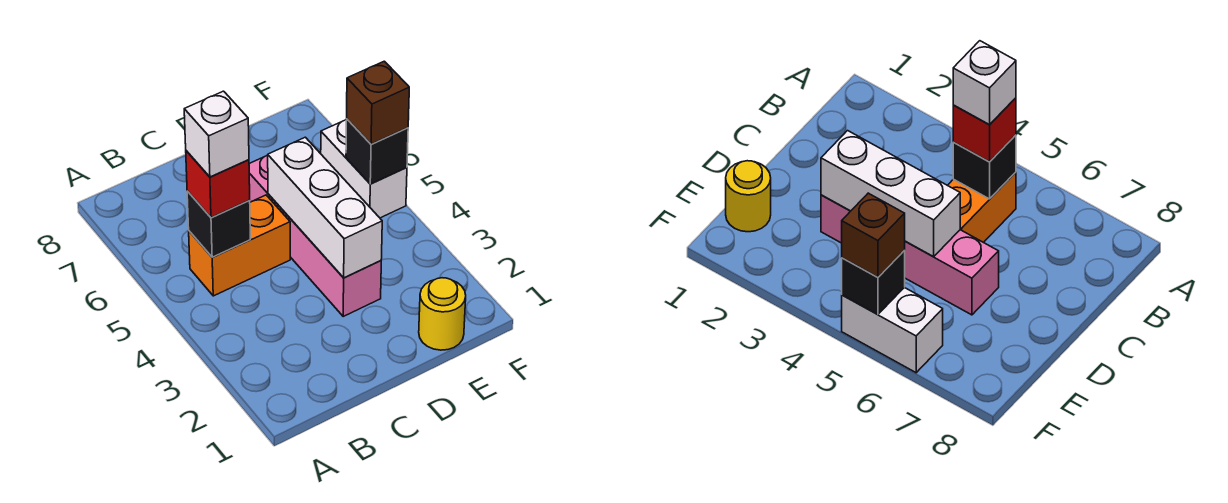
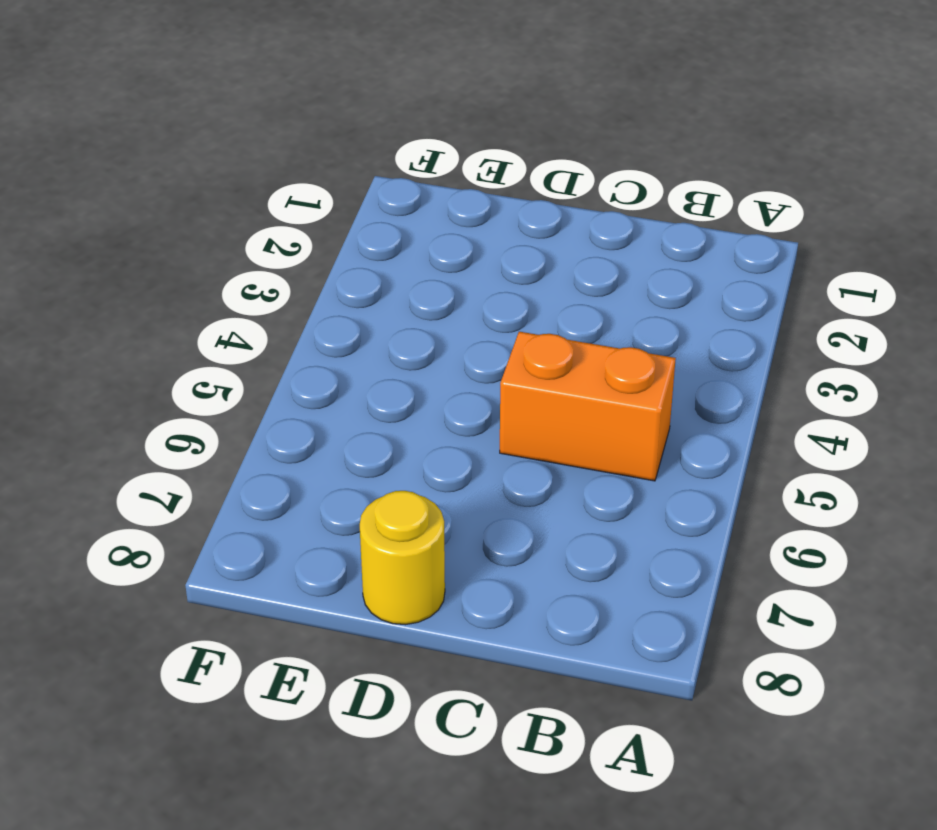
yellow round brick D8 level 1 -> yellow round brick E1 level 1
none -> pink brick D3:D6 level 1
none -> white brick F5:F6 level 1

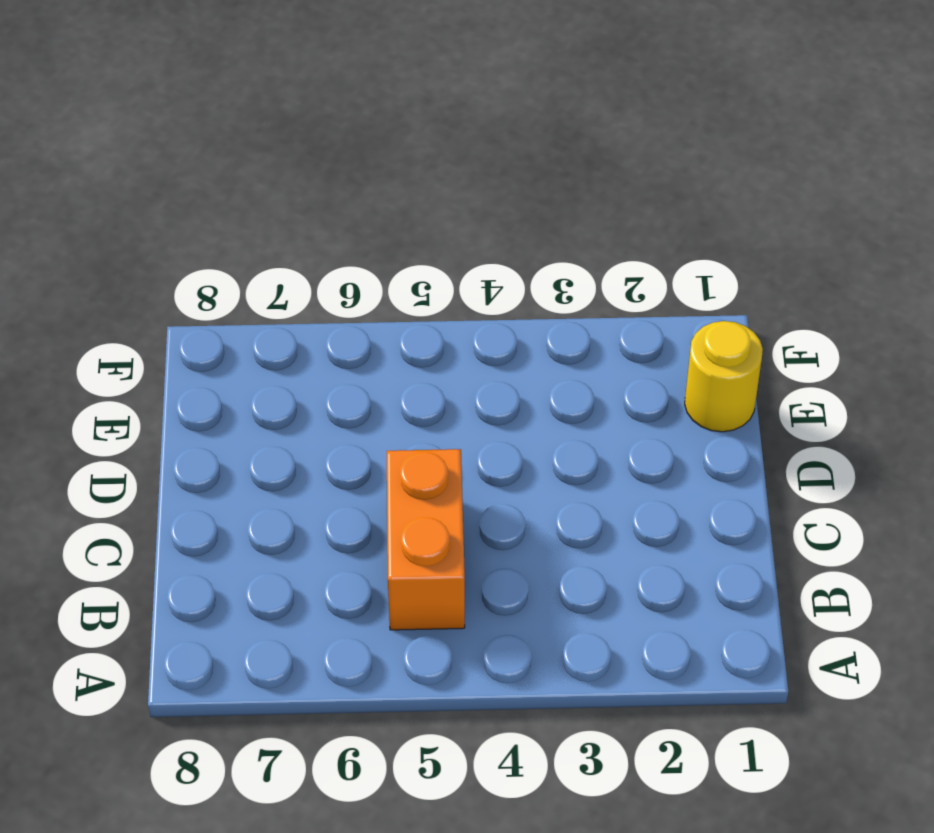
none -> pink brick D3:D6 level 1
none -> white brick F5:F6 level 1

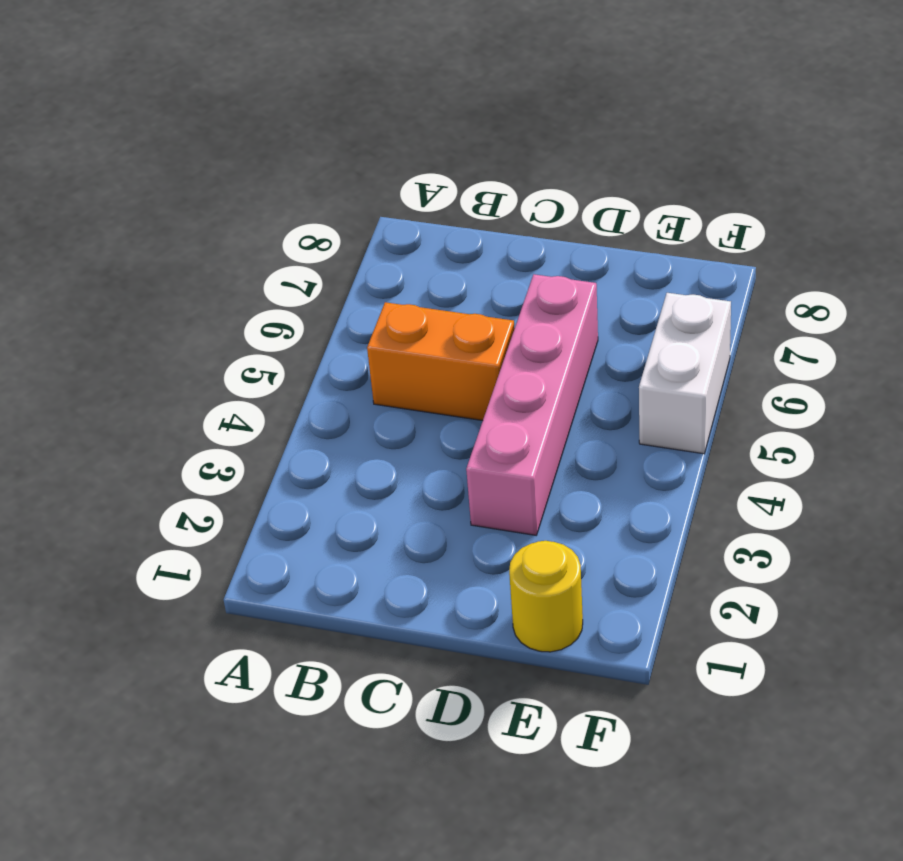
none -> black brick B5 level 2
none -> white brick D3:D5 level 2

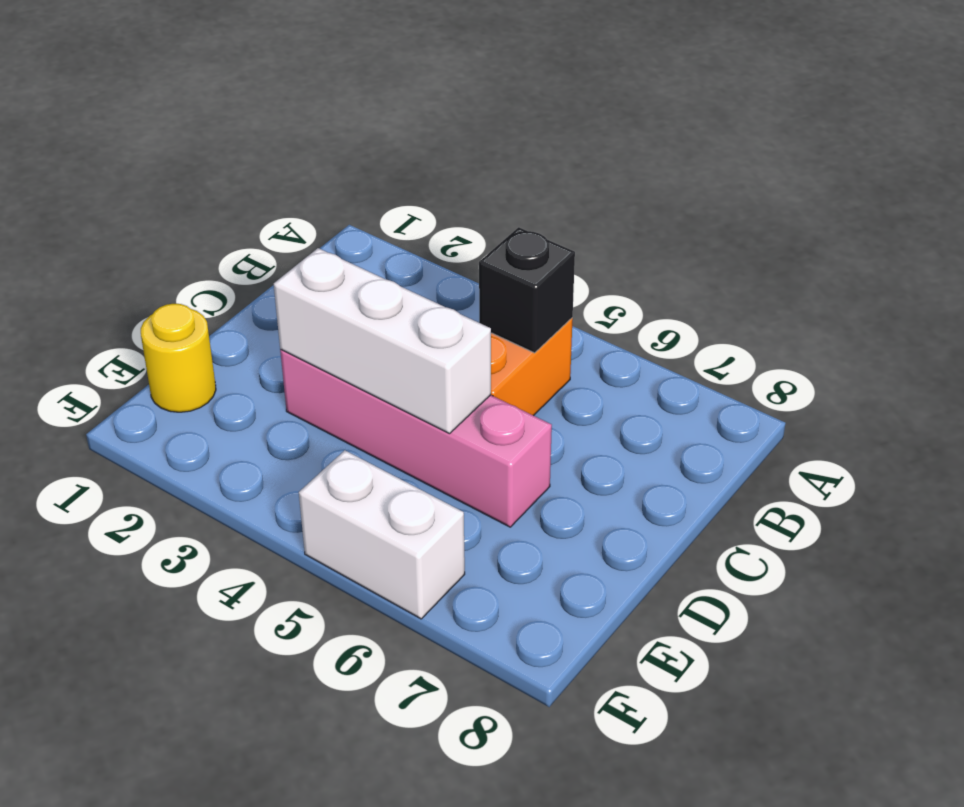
none -> black brick F5 level 2
none -> red brick B5 level 3

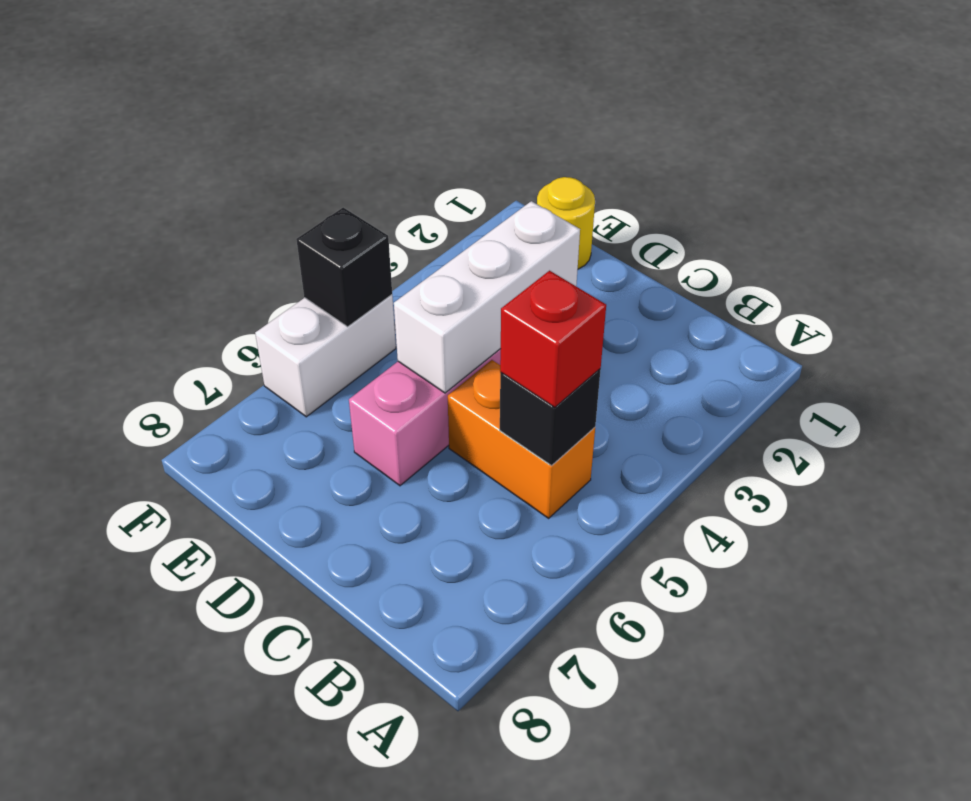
none -> brown brick F5 level 3
none -> white brick B5 level 4

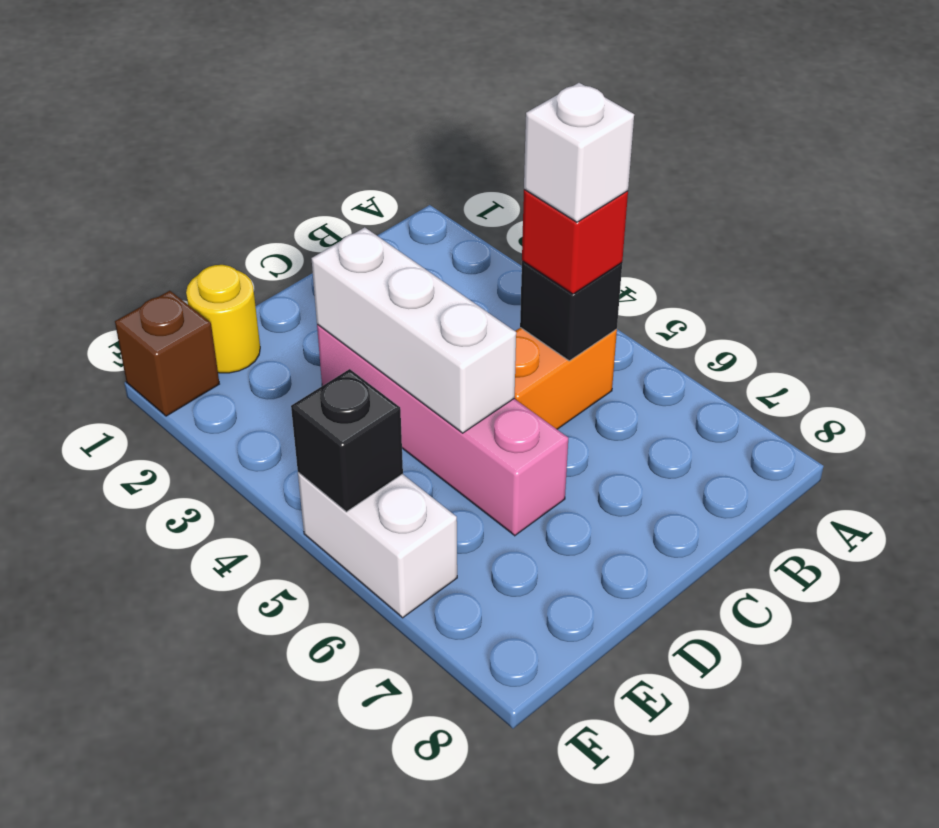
brown brick F1 level 1 -> brown brick F5 level 3

